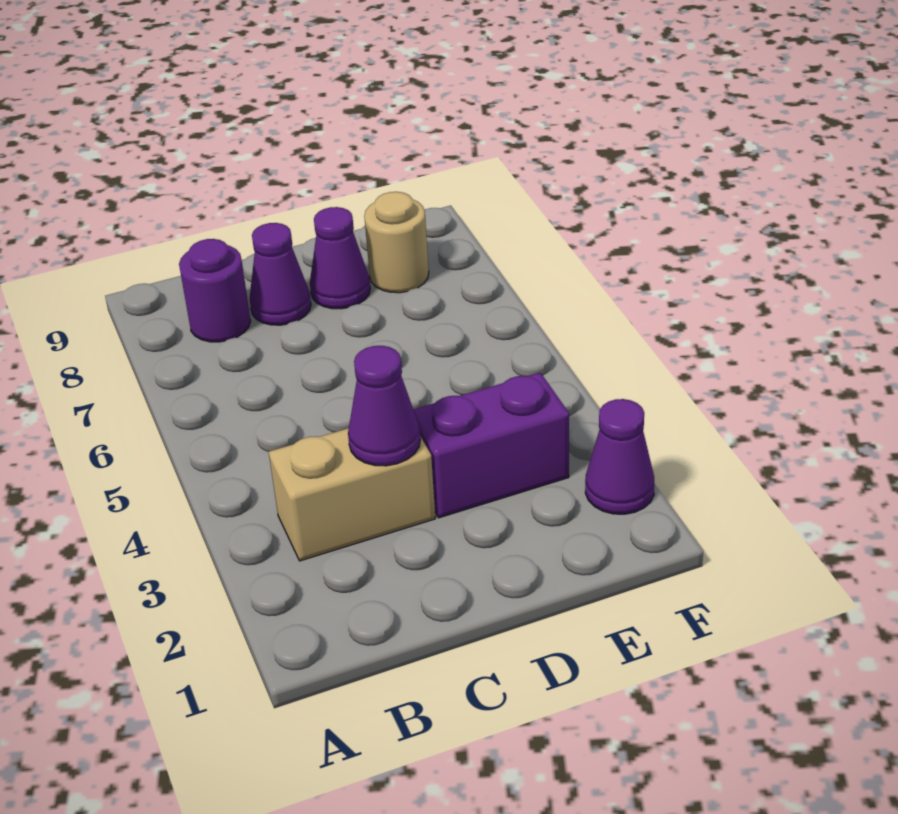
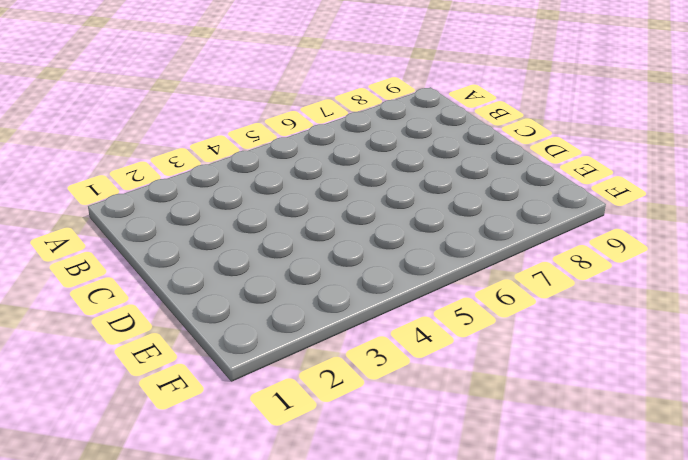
none -> tan brick B3:C3 level 1
none -> purple round brick B8 level 1

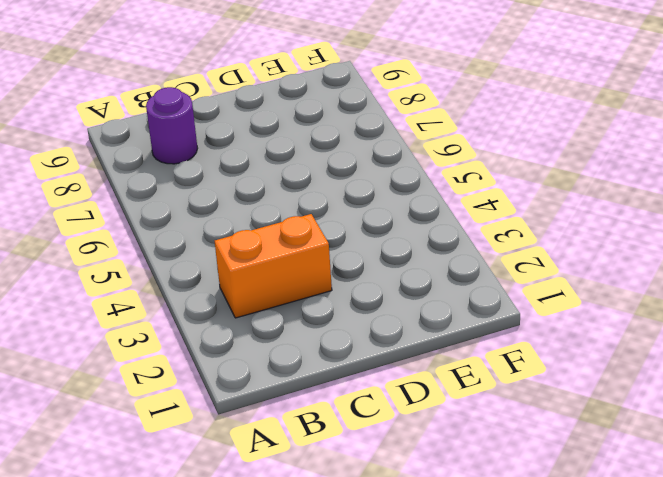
orange brick B3:C3 level 1 -> tan brick B3:C3 level 1
none -> purple cone C8 level 1
none -> purple brick D3:E3 level 1

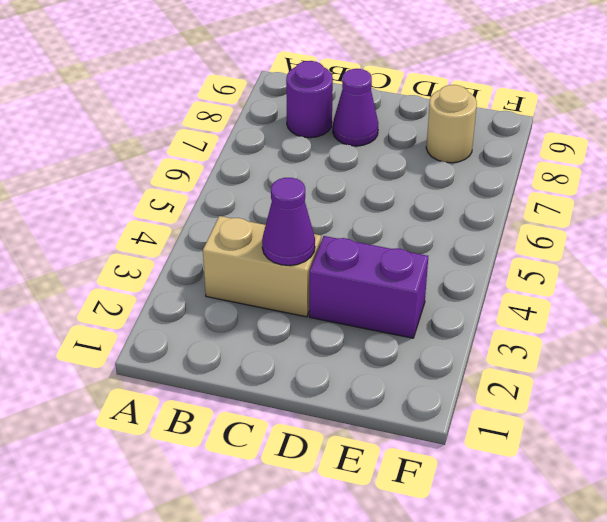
none -> purple cone D8 level 1
none -> purple cone F2 level 1

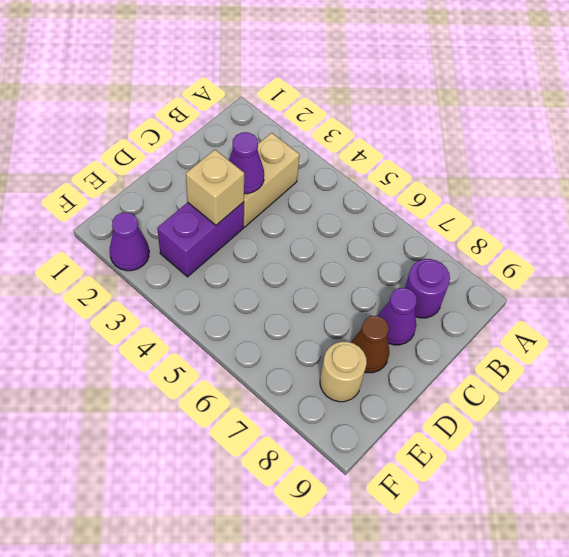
tan brick D3 level 2 -> none
brown cone D8 level 1 -> purple cone D8 level 1

